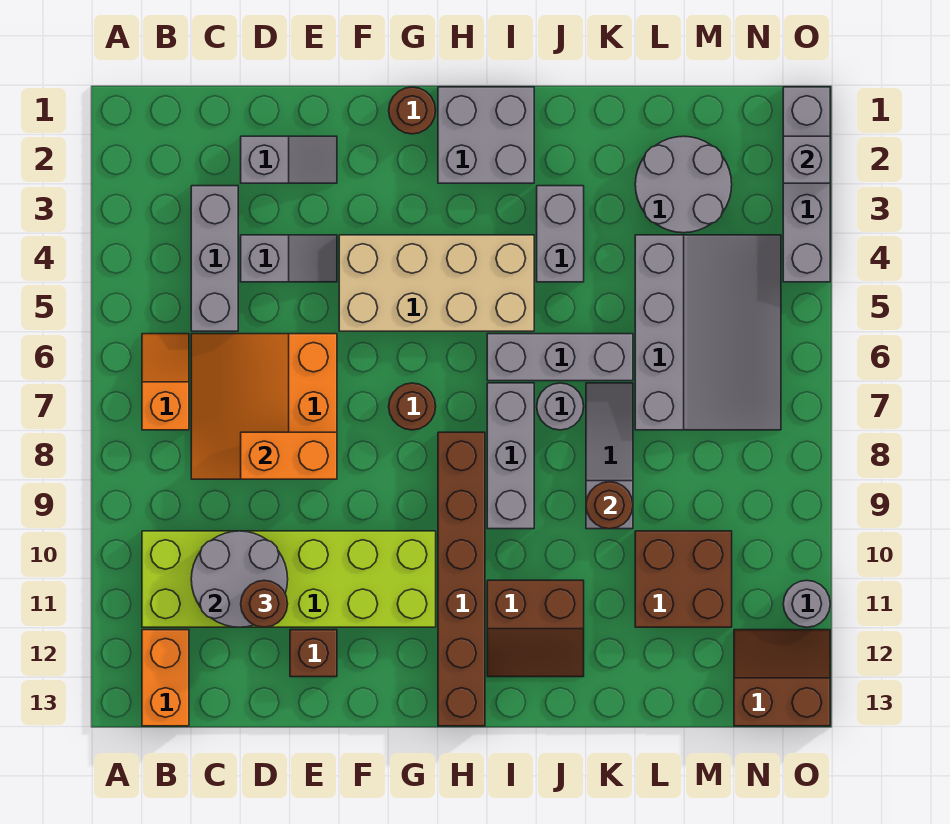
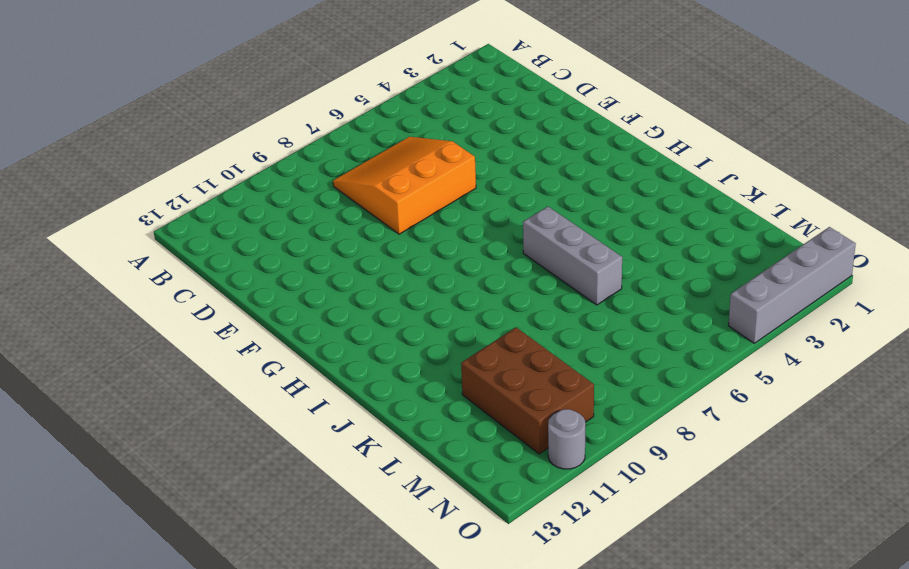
brown brick L10:N11 level 1 -> brown brick L10:M11 level 1
none -> orange slope B6:B7 level 1 top 7
none -> lime brick B10:G11 level 1
none -> orange brick B12:B13 level 1
none -> grey brick C3:C5 level 1

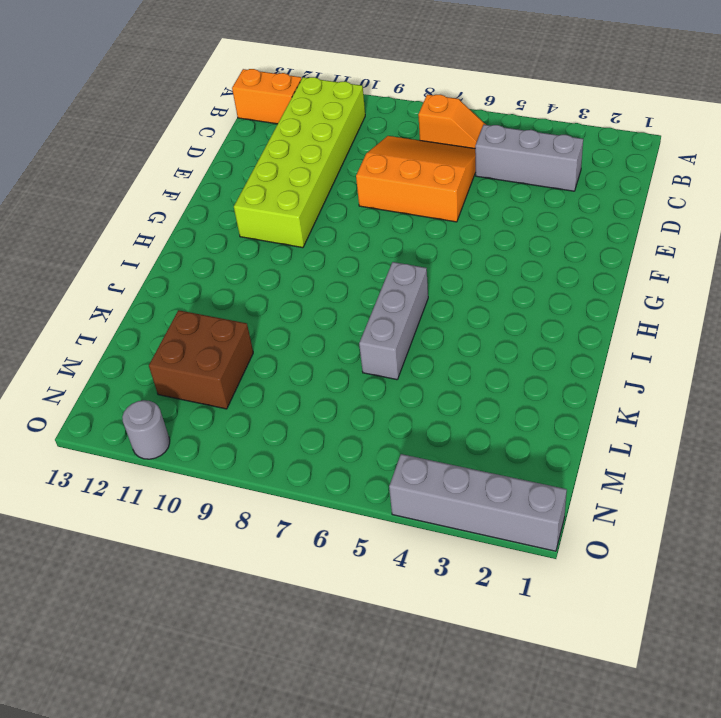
none -> grey slope D2:E2 level 1 top D
none -> grey slope D4:E4 level 1 top D
none -> brown brick E12 level 1
none -> tan brick F4:I5 level 1

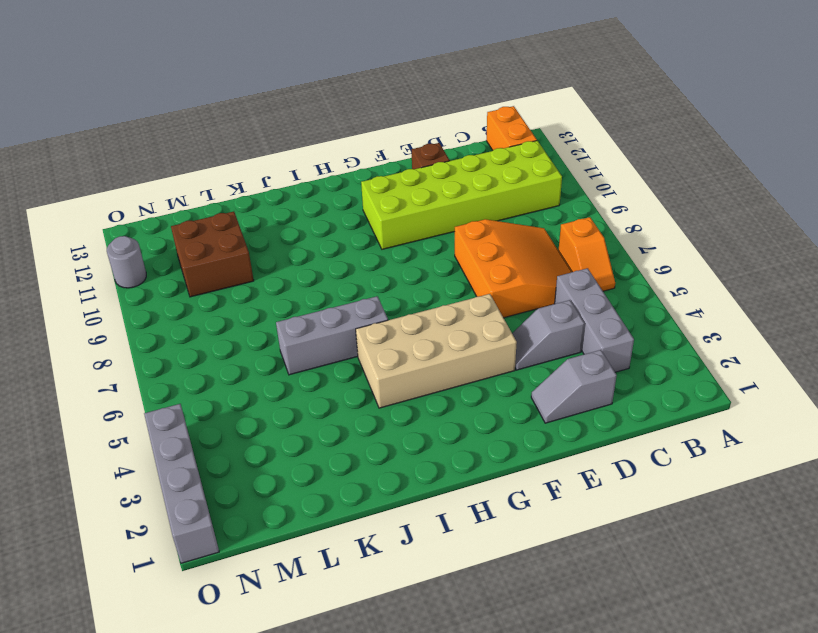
none -> brown round brick G1 level 1
none -> brown round brick G7 level 1
none -> grey brick H1:I2 level 1
none -> brown brick H8:H13 level 1

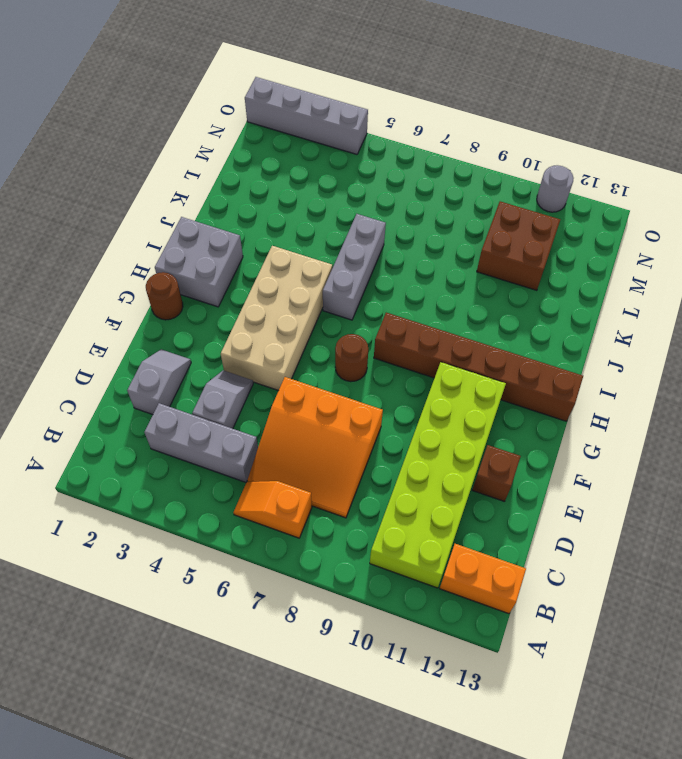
none -> grey brick I7:I9 level 1
none -> brown slope I11:J12 level 1 top 11
none -> grey brick J3:J4 level 1
none -> grey round brick J7 level 1

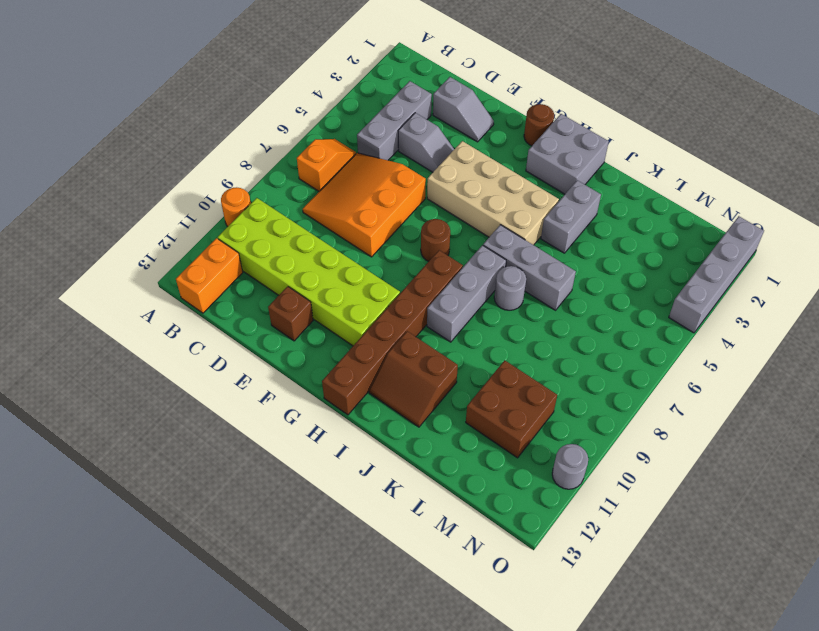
orange round brick A10 level 1 -> none
none -> grey slope K7:K9 level 1 top 9
none -> grey round brick L2:M3 level 1
none -> grey slope L4:N7 level 1 top L
none -> brown slope N12:O13 level 1 top 13

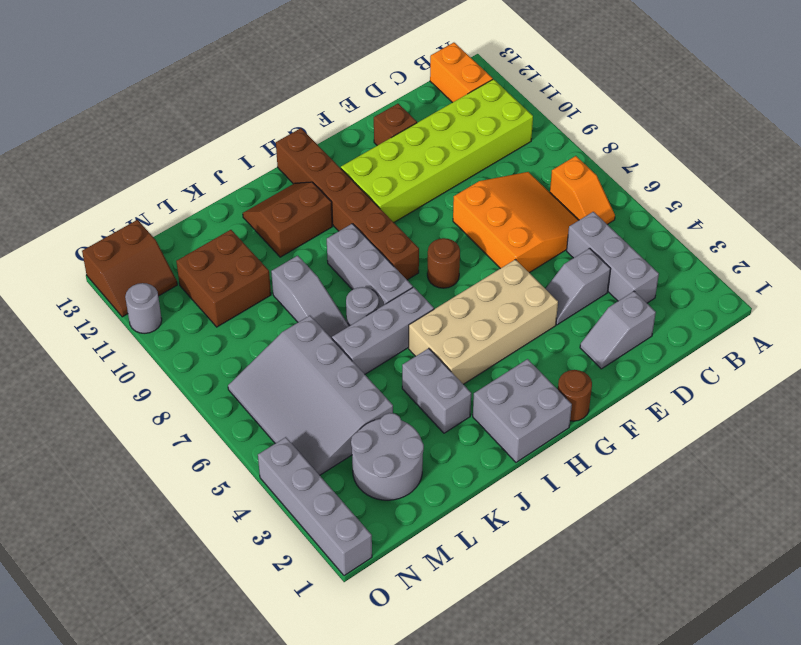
none -> grey round brick C10:D11 level 2
none -> orange brick D8:E8 level 2
none -> brown round brick K9 level 2
none -> grey brick O2 level 2

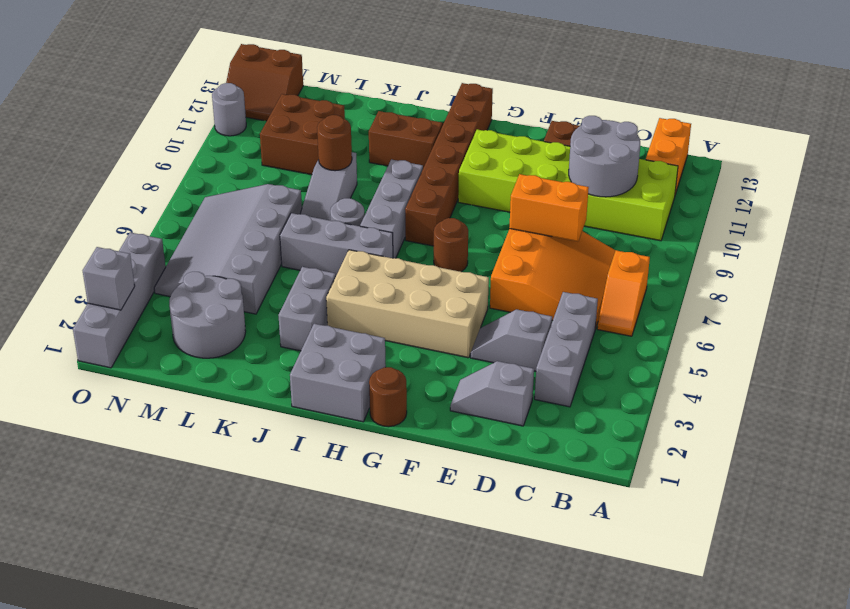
none -> brown round brick D11 level 3

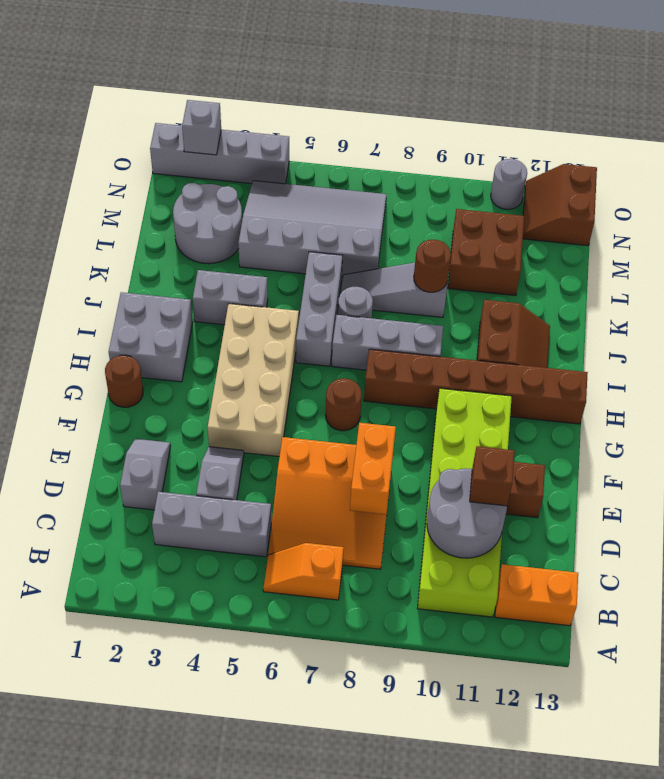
brown brick D11 level 3 -> brown round brick D11 level 3

